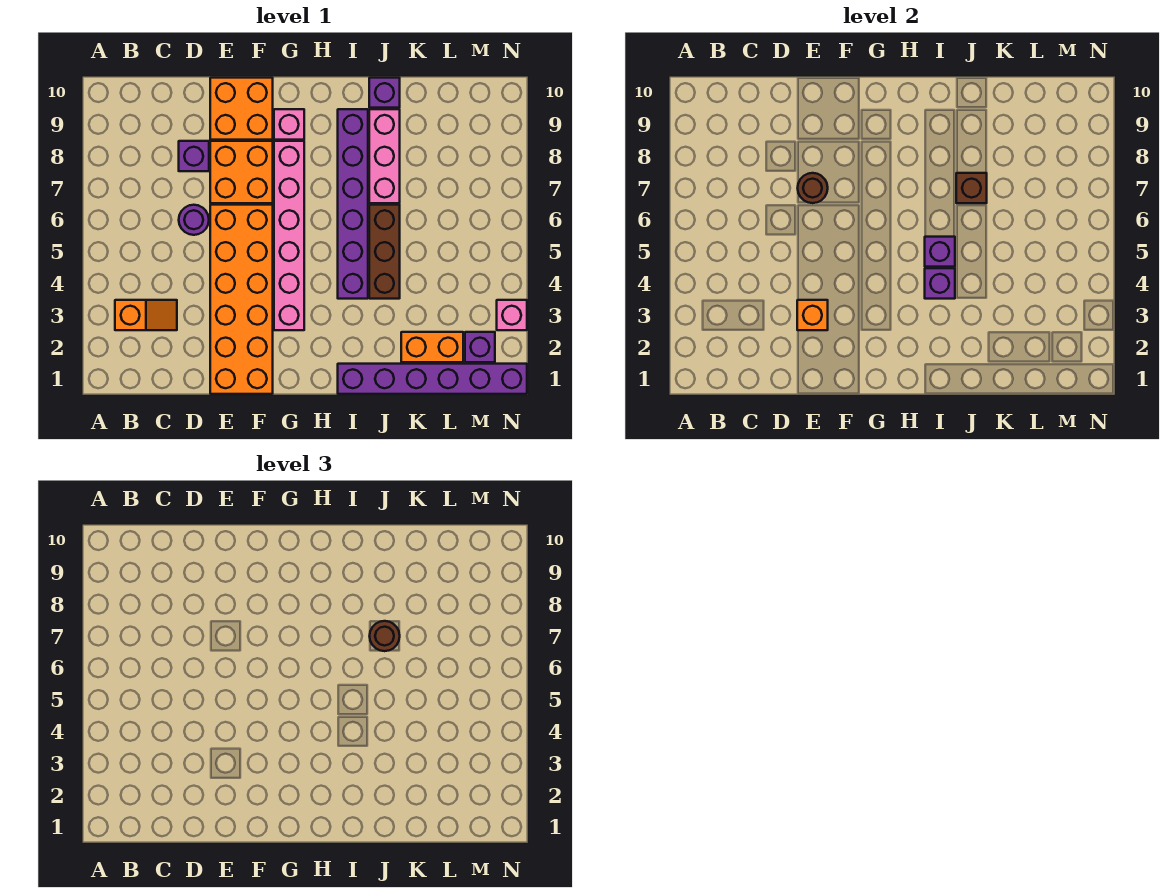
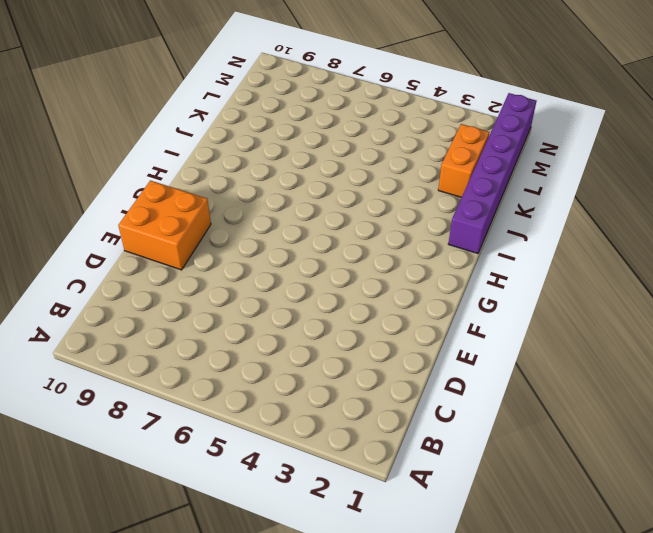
none -> orange slope B3:C3 level 1 top B
none -> purple round brick D6 level 1
none -> purple brick D8 level 1

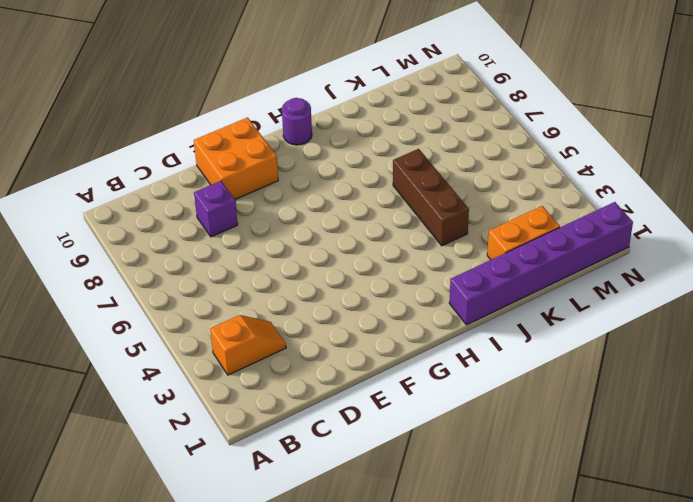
purple round brick H10 level 1 -> purple round brick D6 level 1
none -> orange brick E1:F6 level 1
none -> orange brick E7:F8 level 1
none -> pink brick G3:G8 level 1

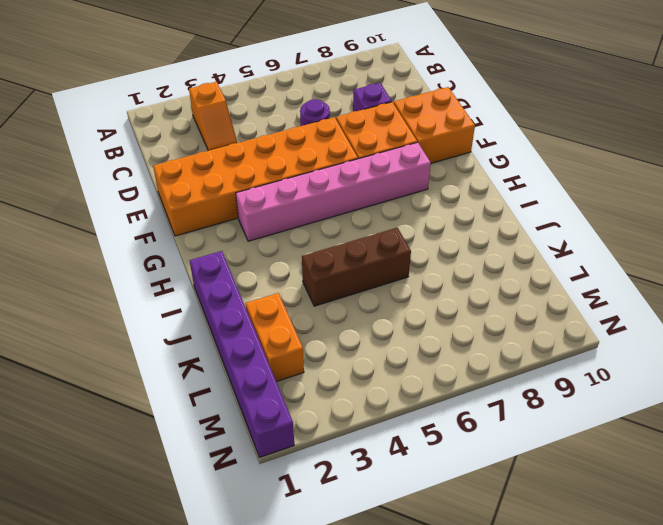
none -> pink brick G9 level 1
none -> purple brick I4:I9 level 1
none -> pink brick J7:J9 level 1

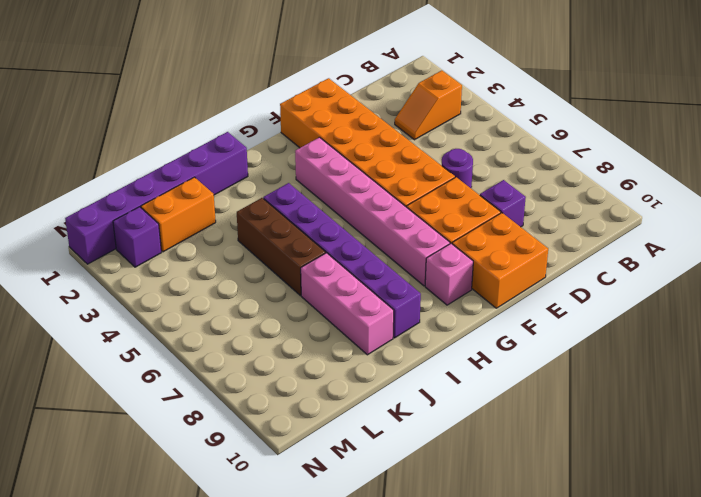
none -> purple brick J10 level 1
none -> pink brick N3 level 1
none -> orange brick E3 level 2

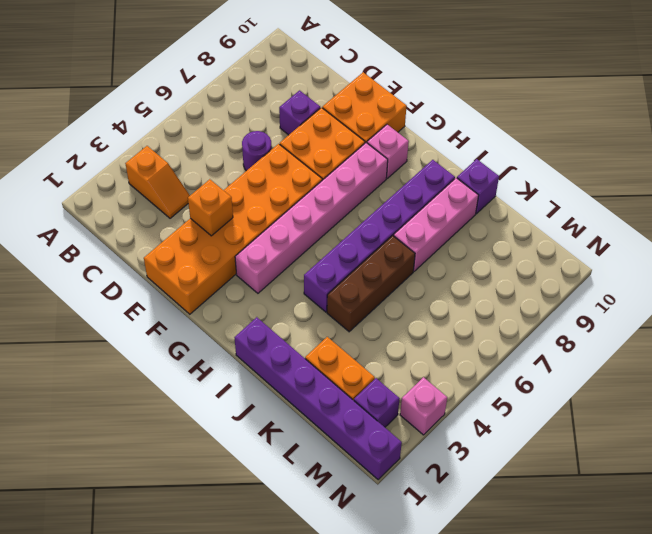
none -> brown round brick E7 level 2
none -> purple brick I4 level 2
none -> purple brick I5 level 2

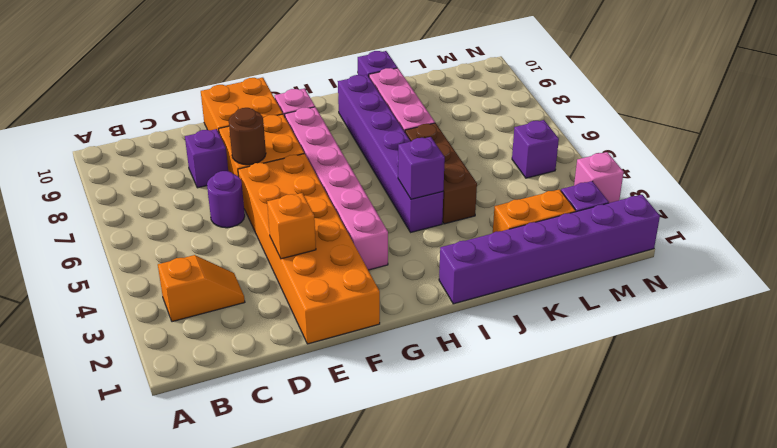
purple brick M5 level 1 -> purple brick I5 level 2
none -> brown brick J7 level 2
none -> brown round brick J7 level 3

